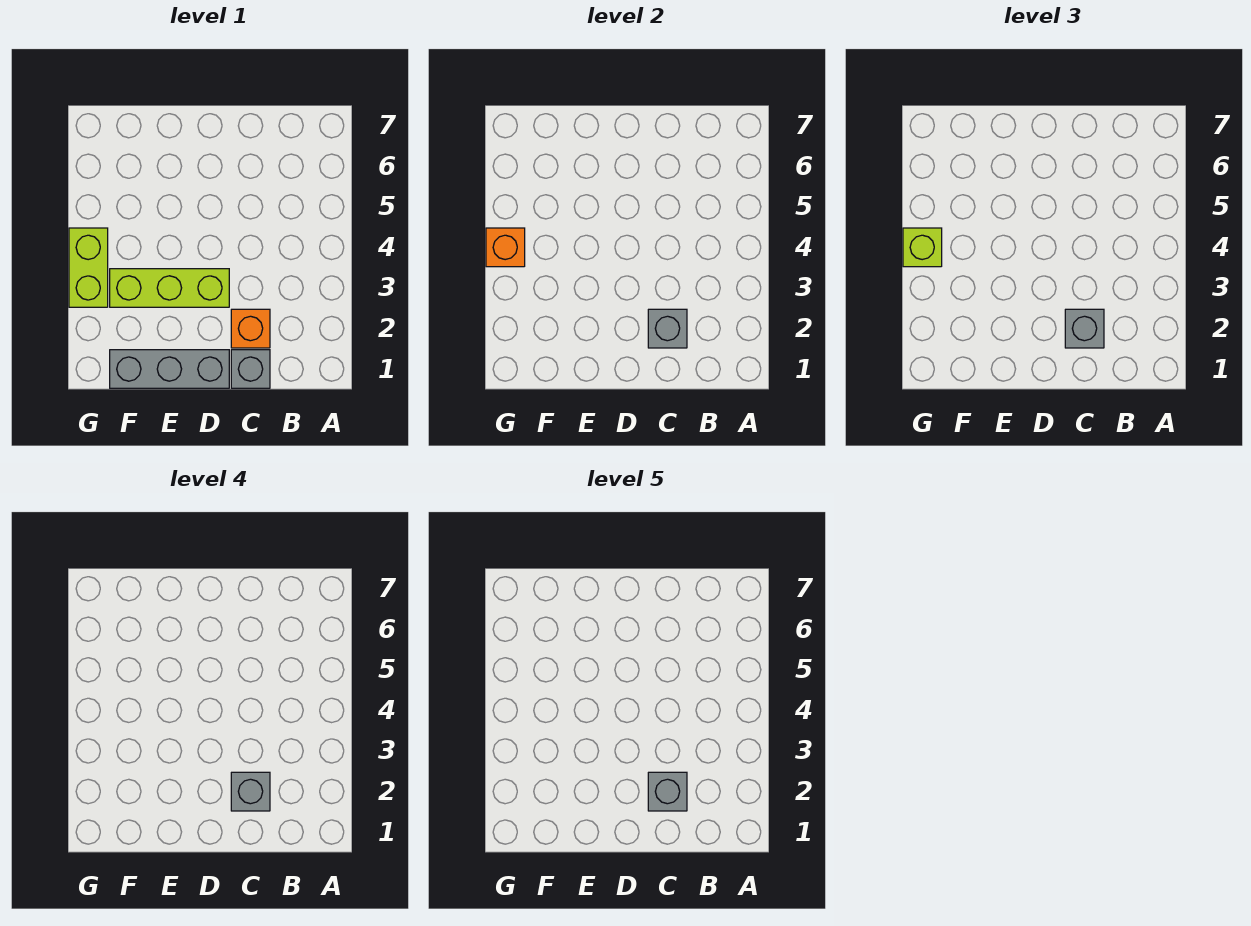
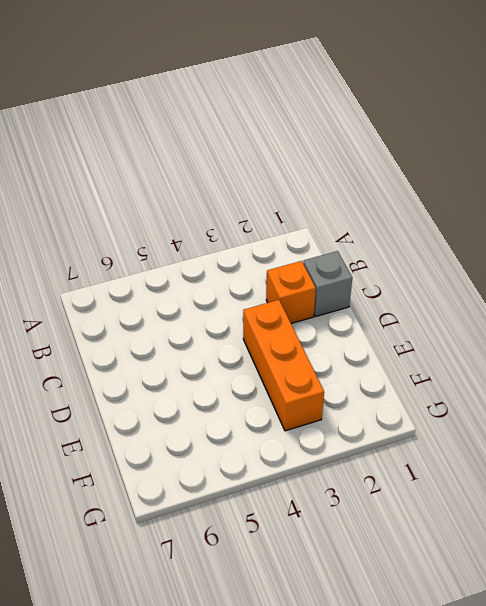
orange brick D3:F3 level 1 -> lime brick D3:F3 level 1
none -> grey brick D1:F1 level 1
none -> lime brick G3:G4 level 1

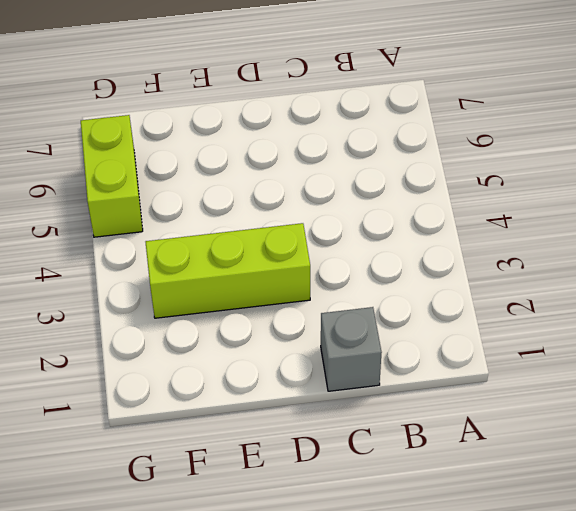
lime brick G5:G6 level 1 -> lime brick G3:G4 level 1
none -> orange brick C2 level 1
none -> grey brick D1:F1 level 1

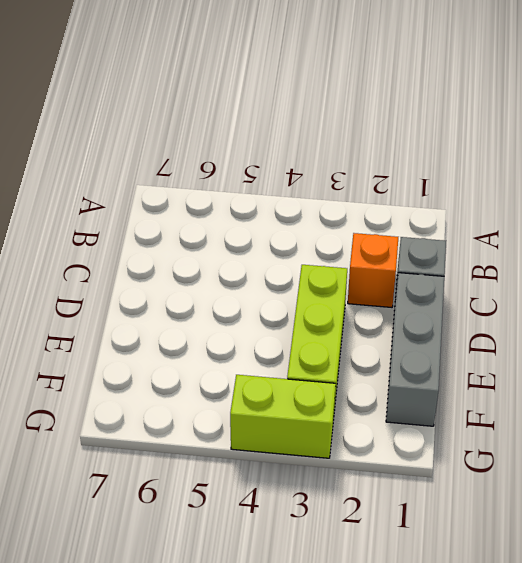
none -> grey brick C2 level 2
none -> orange brick G4 level 2

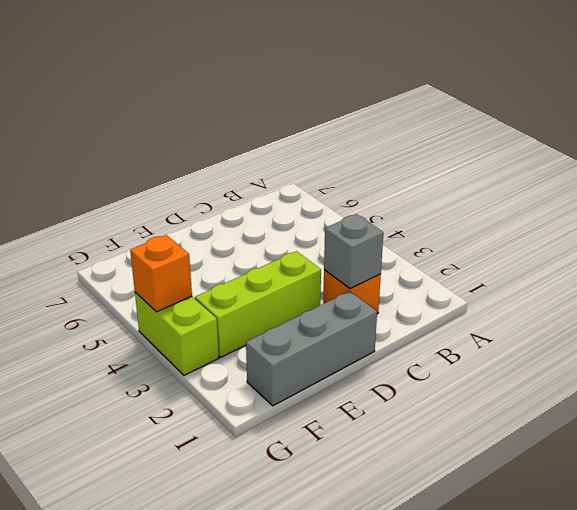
none -> grey brick C1 level 1
none -> grey brick C2 level 3

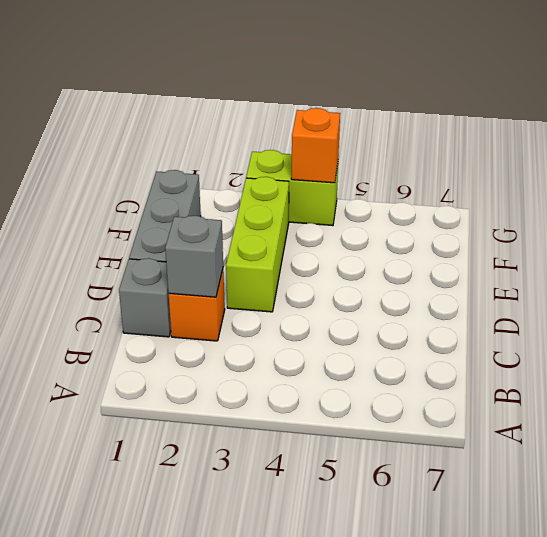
none -> grey brick C2 level 3
none -> lime brick G4 level 3

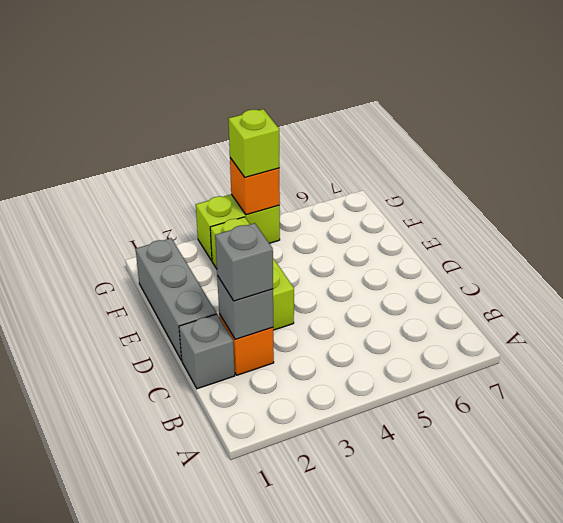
none -> grey brick C2 level 4
none -> grey brick C2 level 5

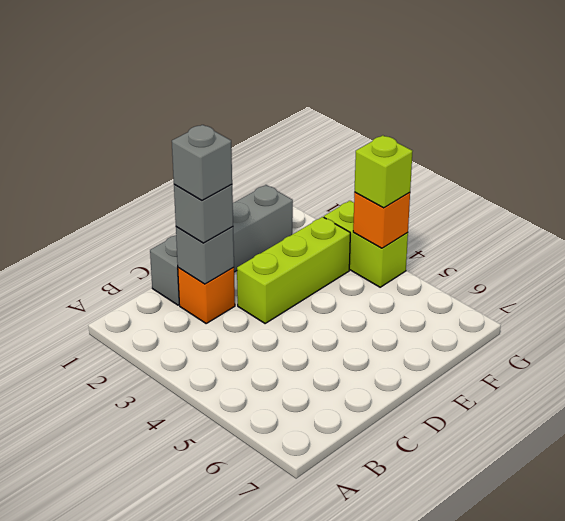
none -> grey brick C2 level 5

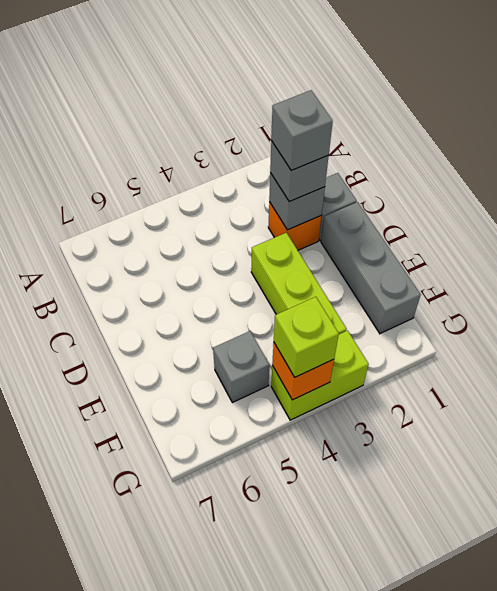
grey brick F5 level 1 -> grey brick C2 level 5

